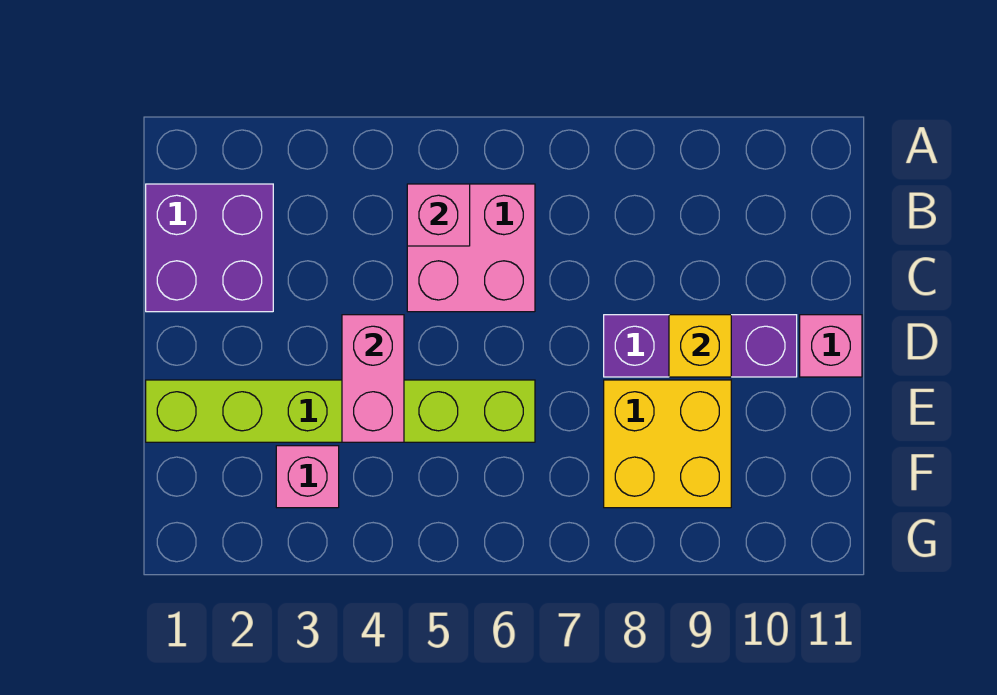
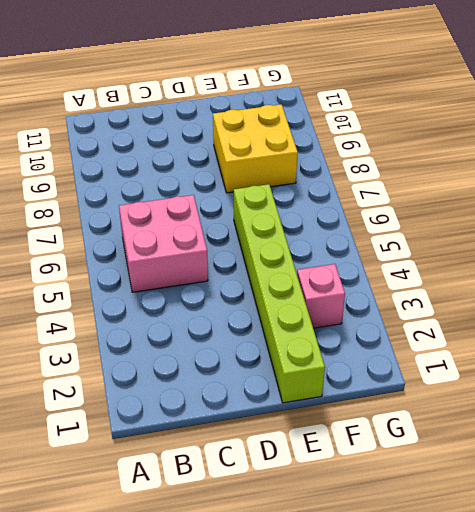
none -> purple brick B1:C2 level 1
none -> purple brick D8:D10 level 1

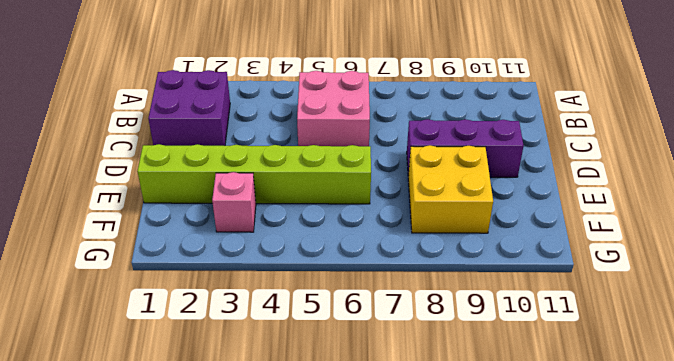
none -> pink brick D11 level 1
none -> pink brick B5 level 2

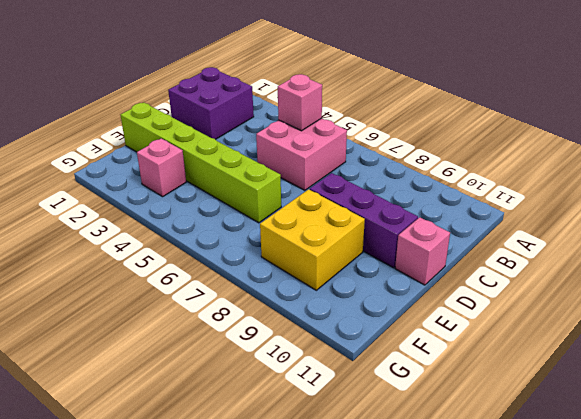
none -> pink brick D4:E4 level 2
none -> yellow brick D9 level 2

